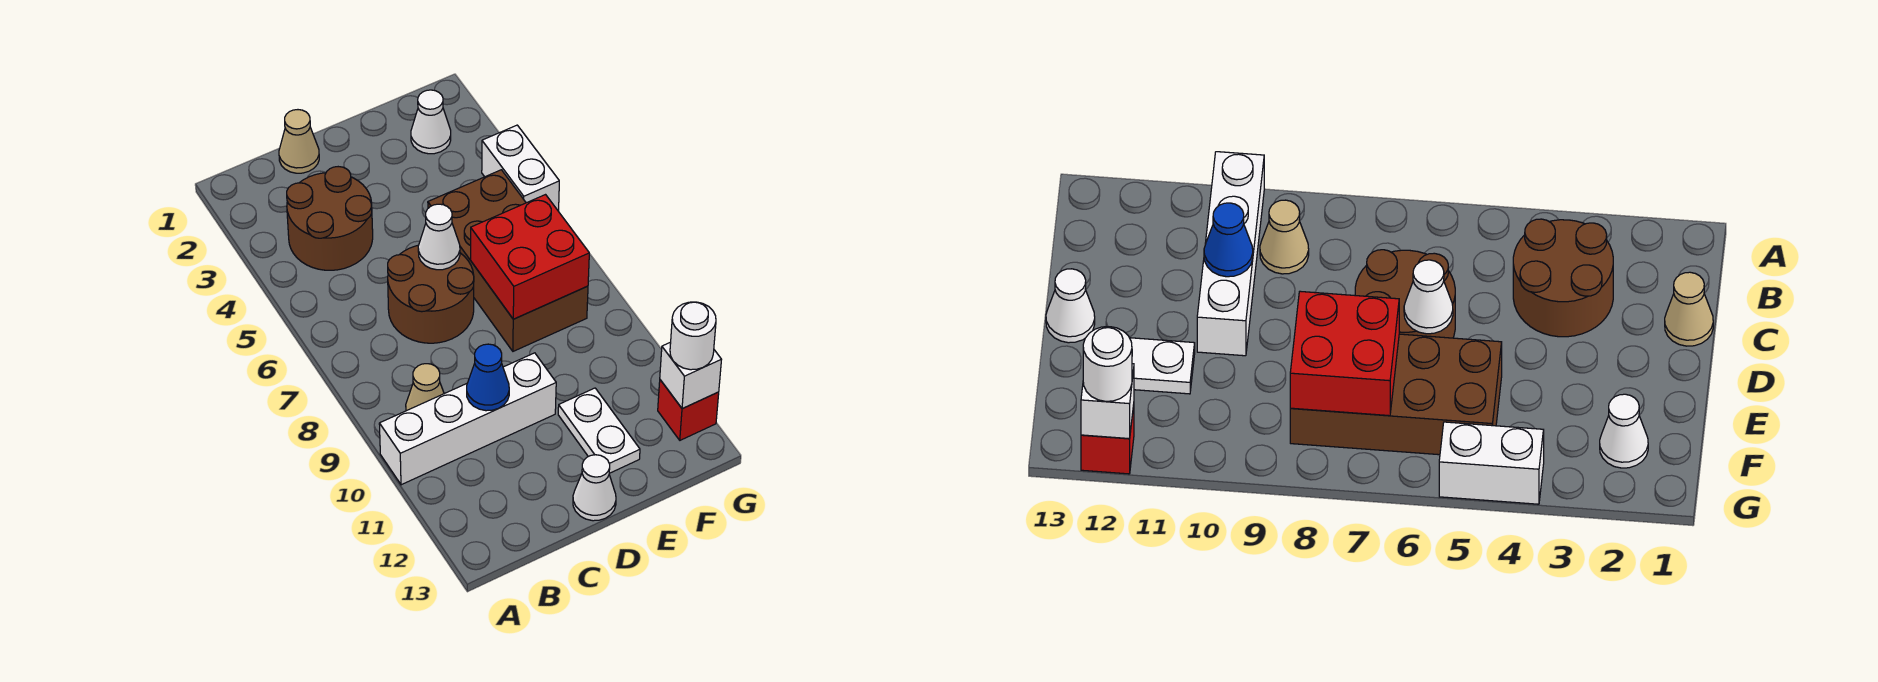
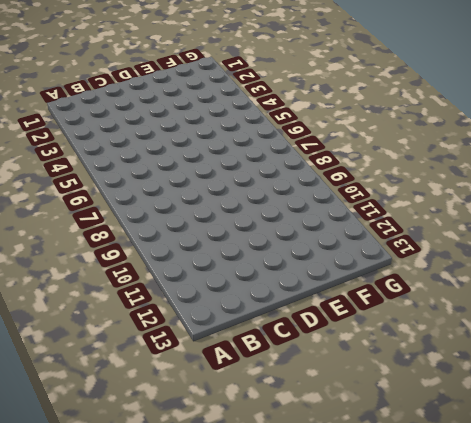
none -> white brick A10:D10 level 1
none -> brown round brick B3:C4 level 1
none -> tan cone B9 level 1

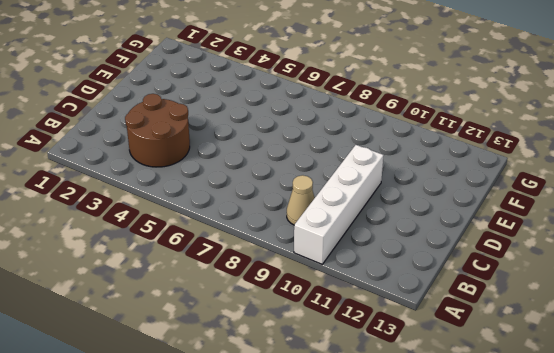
none -> tan cone C1 level 1
none -> brown round brick C6:D7 level 1
none -> white cone D13 level 1

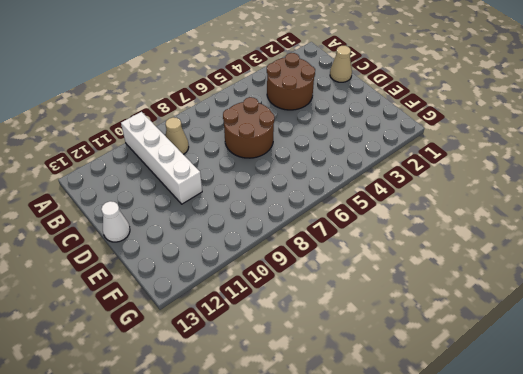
none -> brown brick E5:F8 level 1
none -> white plate E11:E12 level 1
none -> white cone F2 level 1

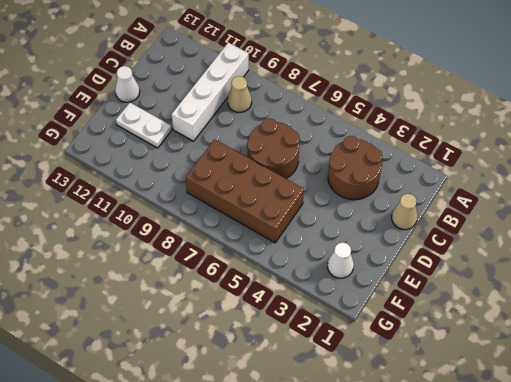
none -> white brick G4:G5 level 1
none -> red brick G12 level 1
none -> blue cone C10 level 2

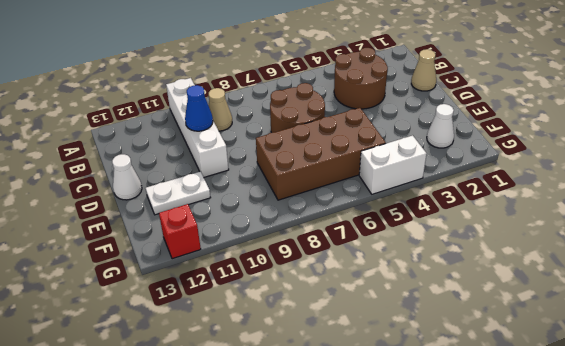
none -> white cone D6 level 2
none -> red brick E7:F8 level 2
none -> white brick G12 level 2

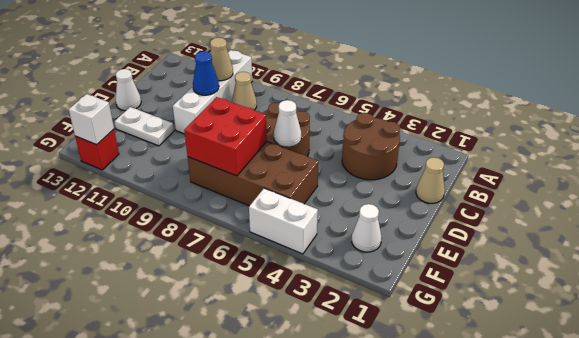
tan cone B10 level 2 -> none
none -> white round brick G12 level 3

